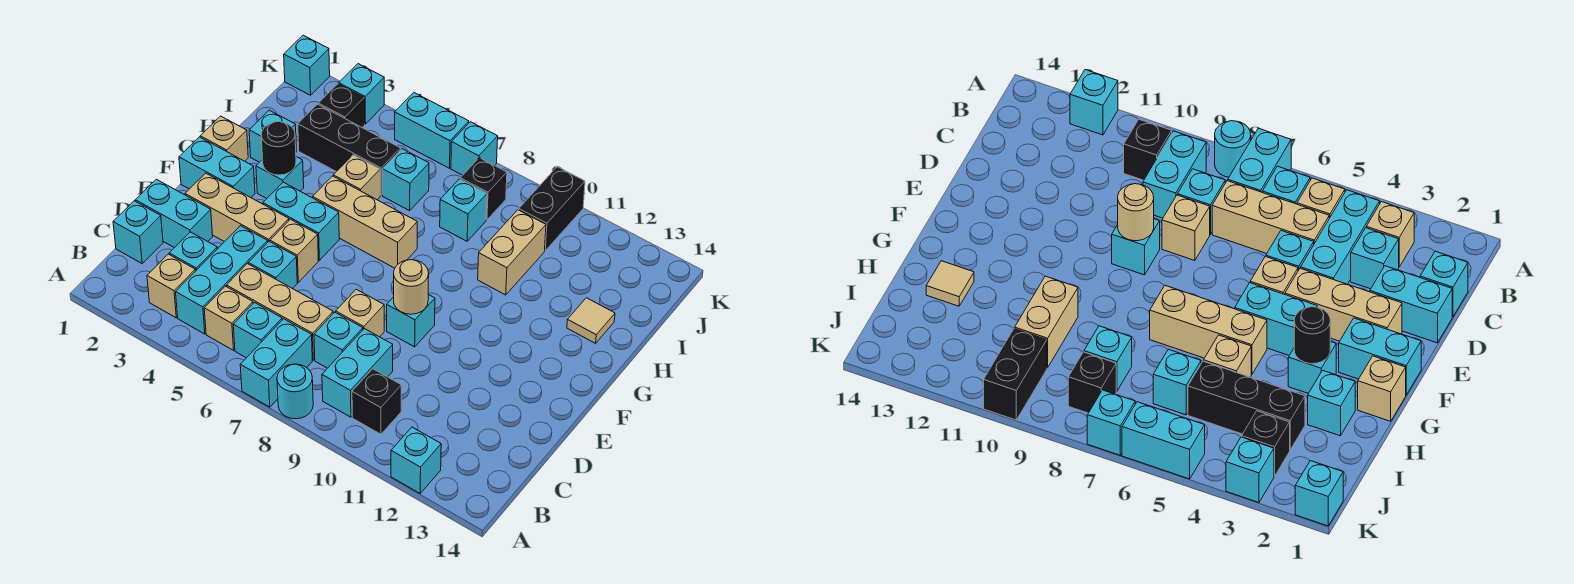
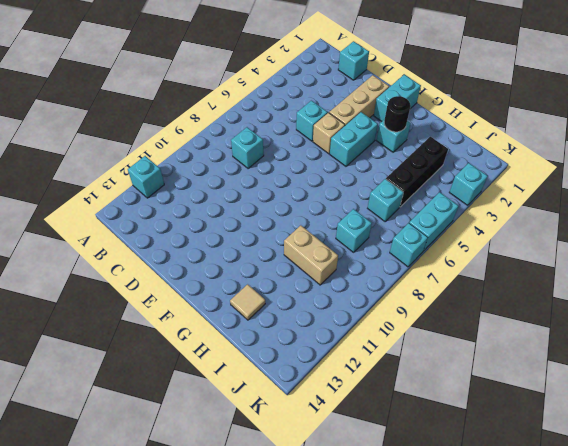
none -> cyan brick A7:B7 level 1
none -> cyan round brick A8 level 1
none -> tan brick B3 level 1
none -> cyan brick B4:D4 level 1

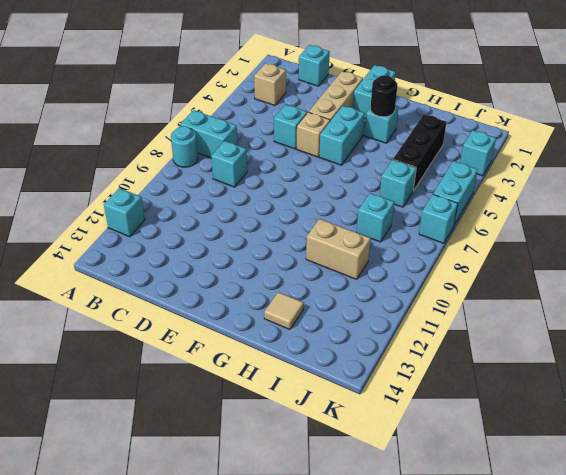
none -> cyan brick B4:D4 level 1
none -> tan brick B5 level 1
none -> cyan brick B6 level 1
none -> cyan brick B9:C9 level 1

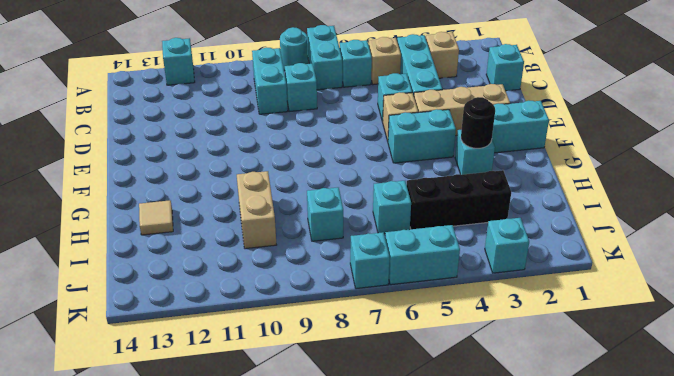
none -> black brick B10 level 1
none -> cyan brick C3 level 1
none -> tan brick C5:C7 level 1
none -> cyan brick D1:D2 level 1

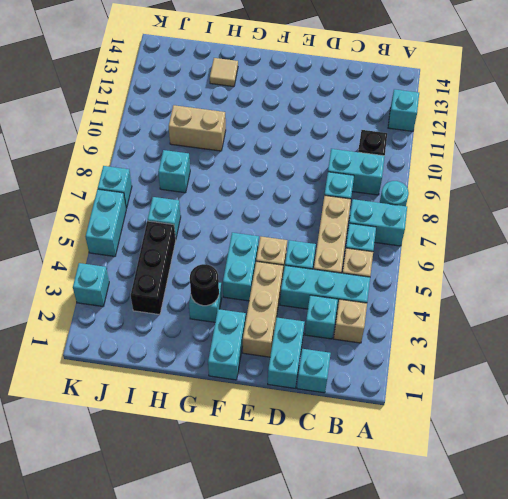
none -> tan brick D8 level 1
none -> cyan brick E9 level 1
none -> tan brick G1 level 1
none -> tan brick G5:G7 level 1

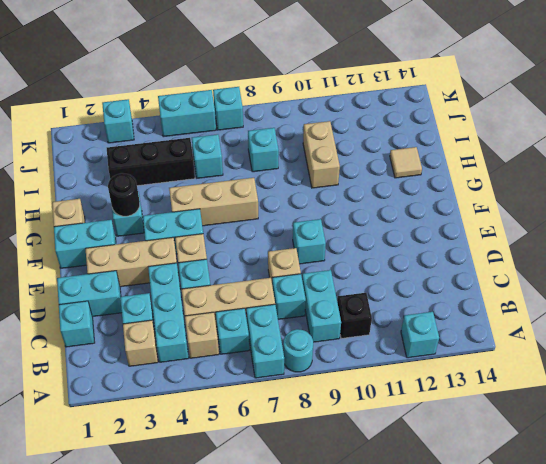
none -> cyan brick H2 level 1
none -> tan brick H5 level 1
none -> black brick J3 level 1
none -> black brick J8 level 1

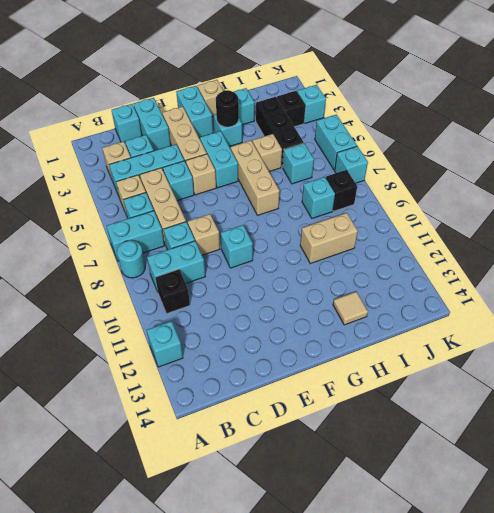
none -> black brick J10:K10 level 1
none -> cyan brick K1 level 1
none -> tan round brick E9 level 2

